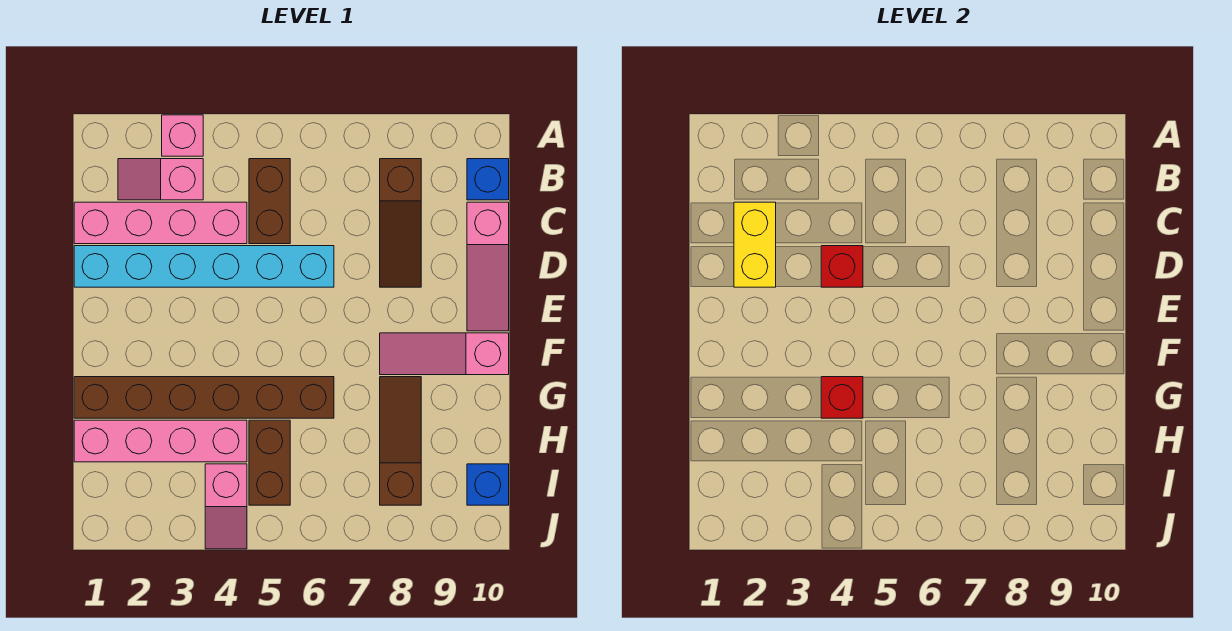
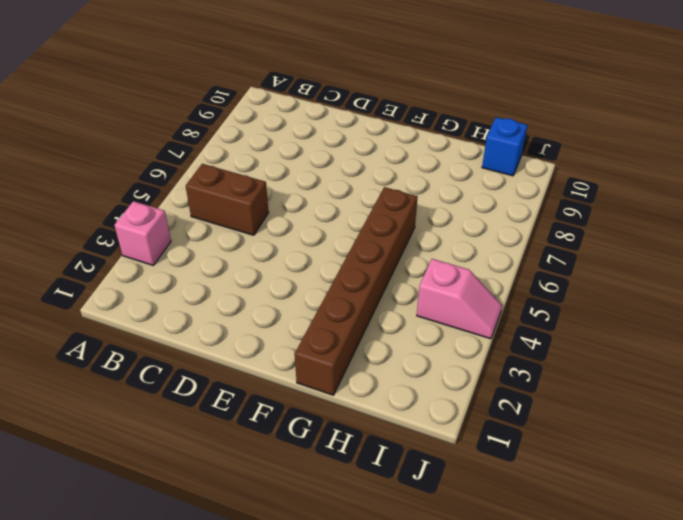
none -> pink slope B2:B3 level 1 top 3
none -> brown slope B8:D8 level 1 top B
none -> blue brick B10 level 1

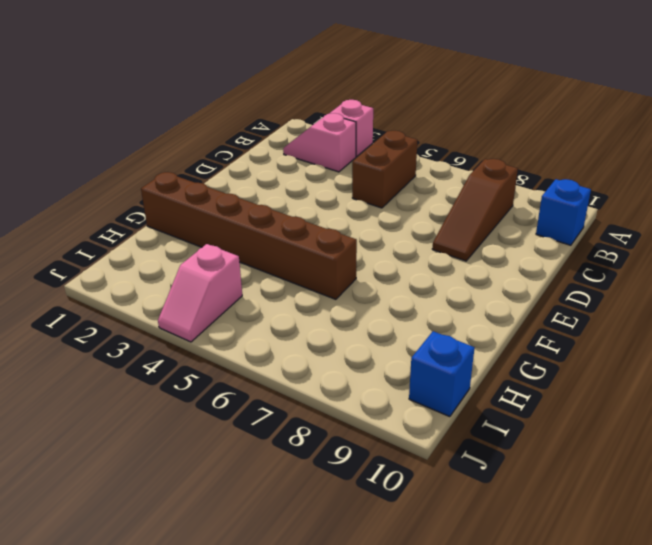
none -> pink brick C1:C4 level 1
none -> pink slope C10:E10 level 1 top C
none -> cyan brick D1:D6 level 1

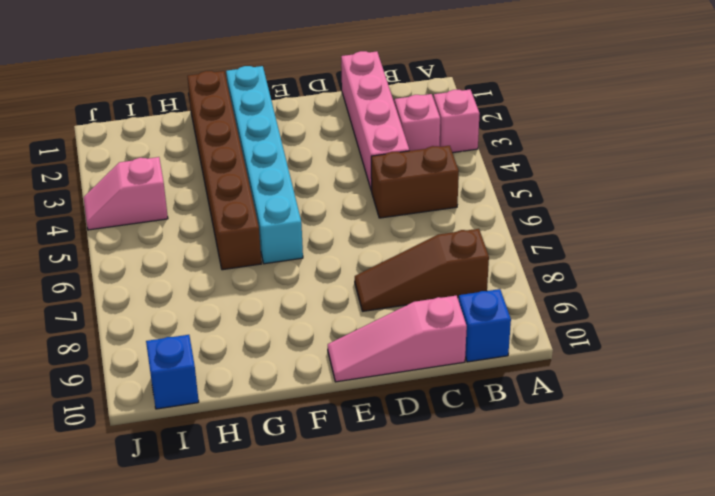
cyan brick F1:F6 level 1 -> cyan brick D1:D6 level 1
none -> pink slope F8:F10 level 1 top 10
none -> brown slope G8:I8 level 1 top I
none -> pink brick H1:H4 level 1

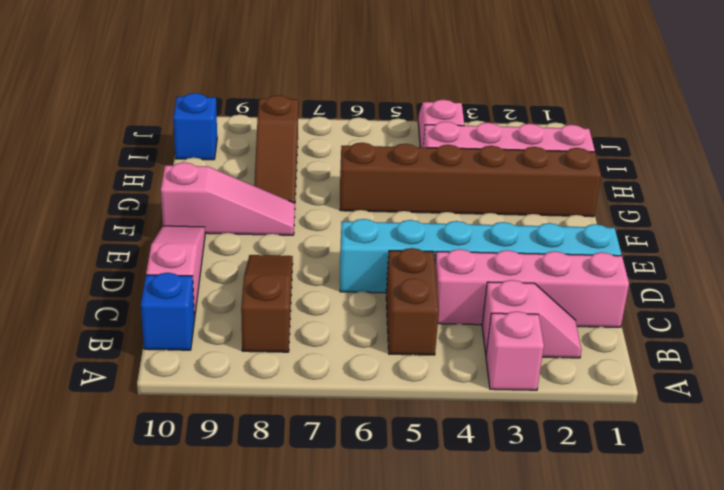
none -> brown brick H5:I5 level 1
none -> yellow brick C2:D2 level 2
none -> red brick D4 level 2

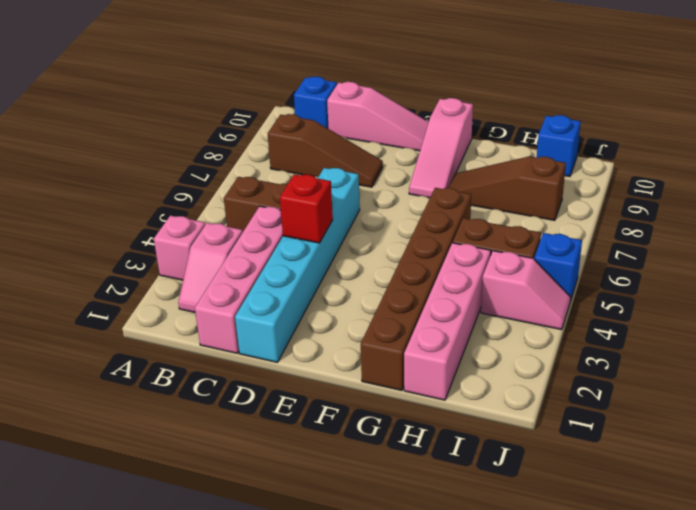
blue brick J5 level 1 -> none
none -> yellow brick C2:D2 level 2
none -> red brick G4 level 2

